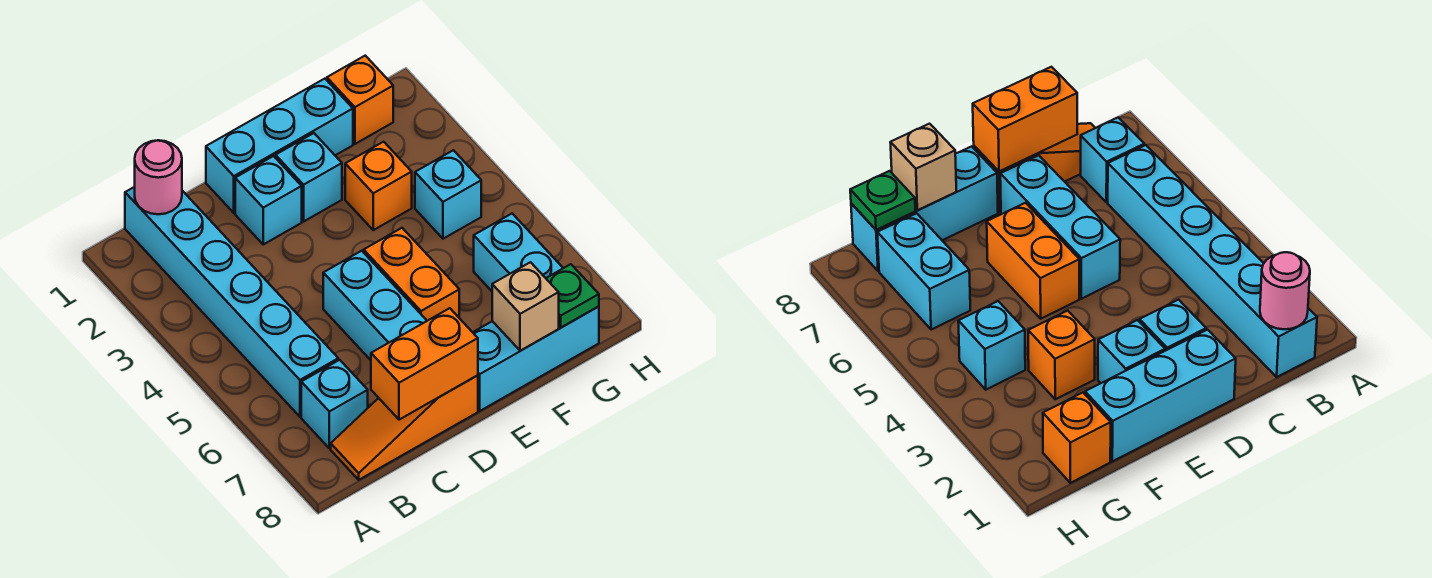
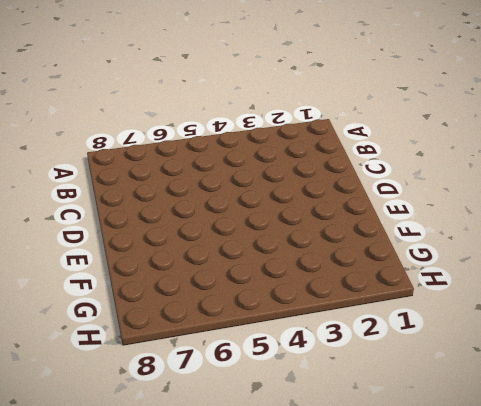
none -> cyan brick B1:B6 level 1
none -> cyan brick B7 level 1
none -> orange slope B8:D8 level 1 top D

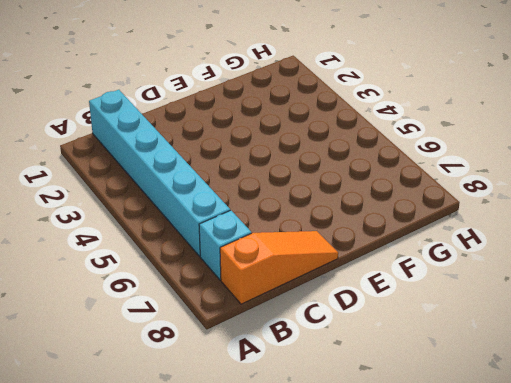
orange slope B8:D8 level 1 top B -> orange slope B8:D8 level 1 top D
none -> cyan brick D1:F1 level 1
none -> cyan brick D2 level 1
none -> cyan brick D5:D7 level 1

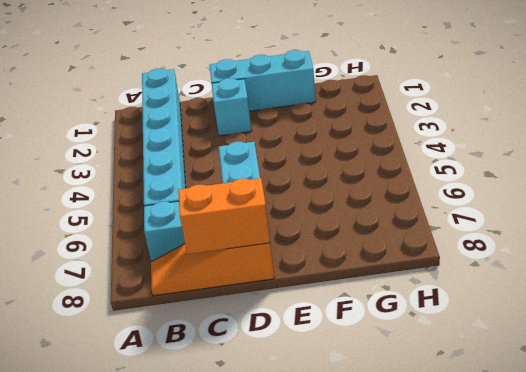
none -> cyan brick E2 level 1
none -> orange brick E5:E6 level 1
none -> cyan brick E8:G8 level 1

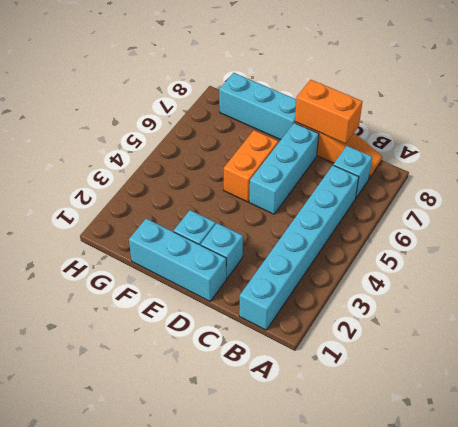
none -> orange brick F3 level 1
none -> orange brick G1 level 1
none -> cyan brick G4 level 1

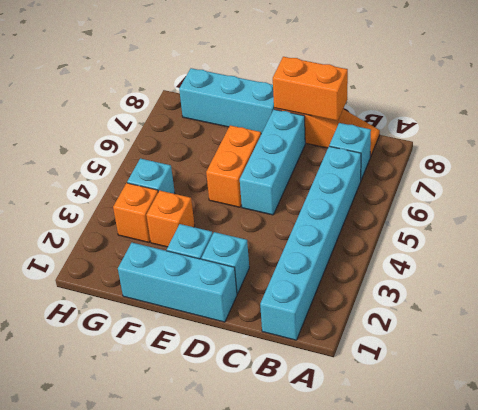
orange brick G3 level 1 -> orange brick G1 level 1
none -> cyan brick G6:G7 level 1
none -> pink round brick B1 level 2
none -> tan brick F8 level 2

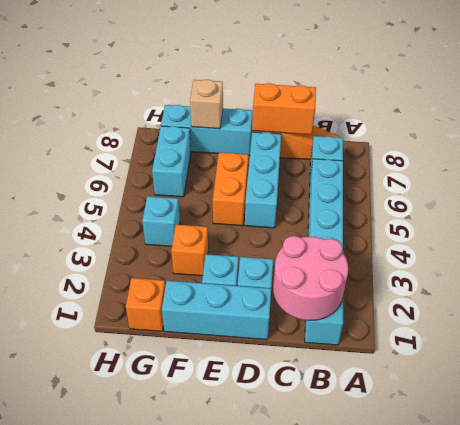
pink round brick B1:C2 level 2 -> pink round brick B1 level 2
none -> green plate G8 level 2

